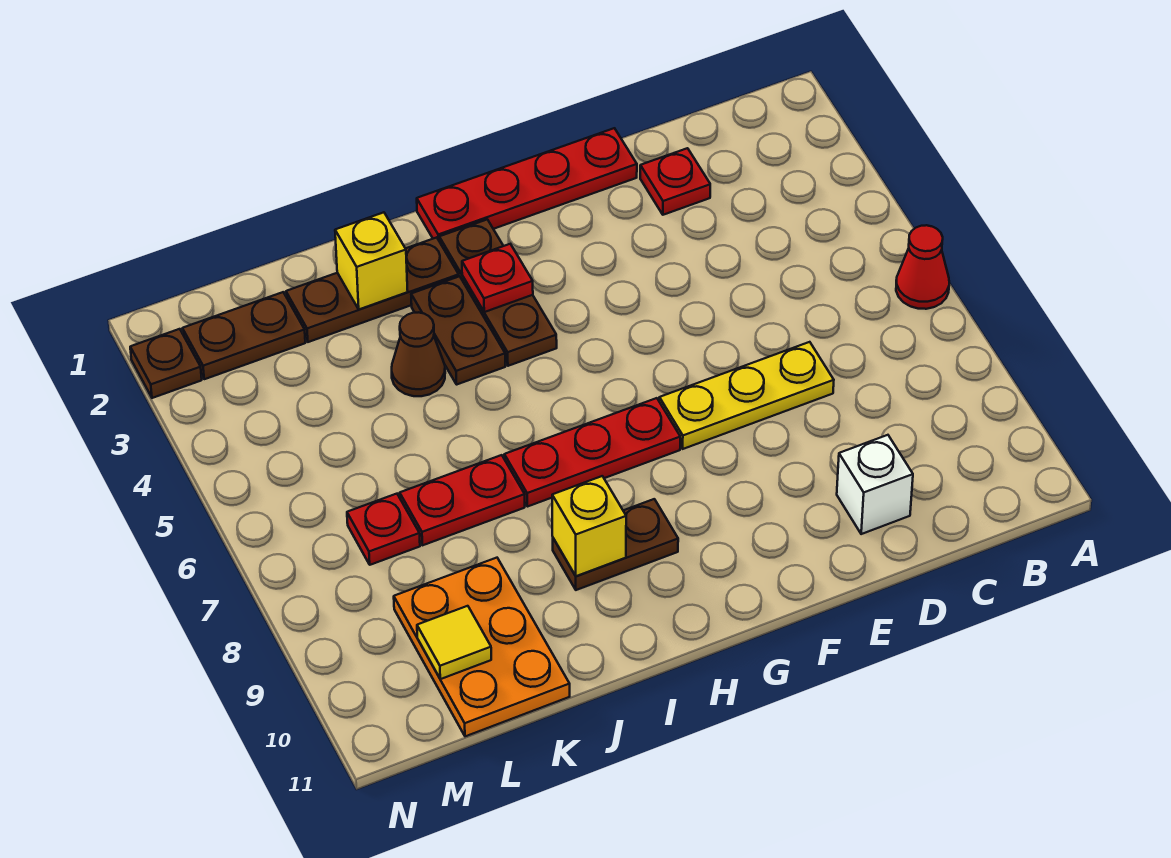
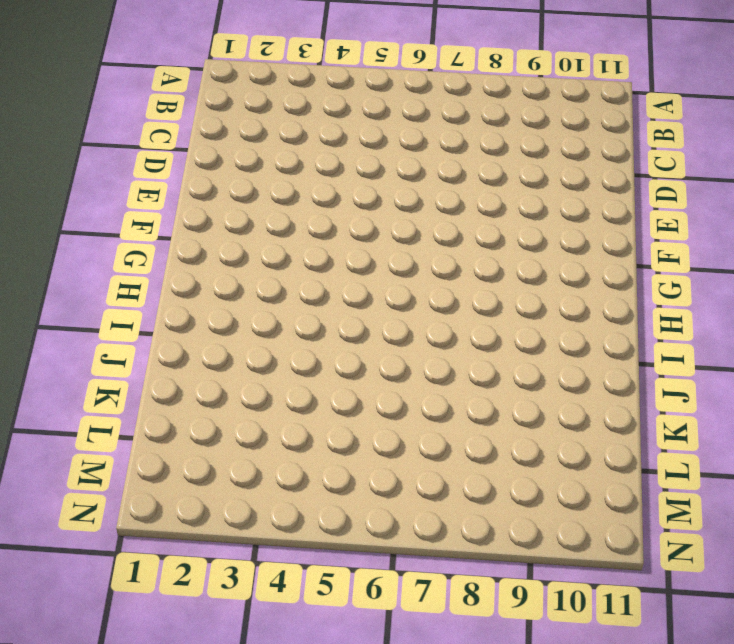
none -> red cone A6 level 1
none -> red plate D2 level 1
none -> yellow plate D7:F7 level 1

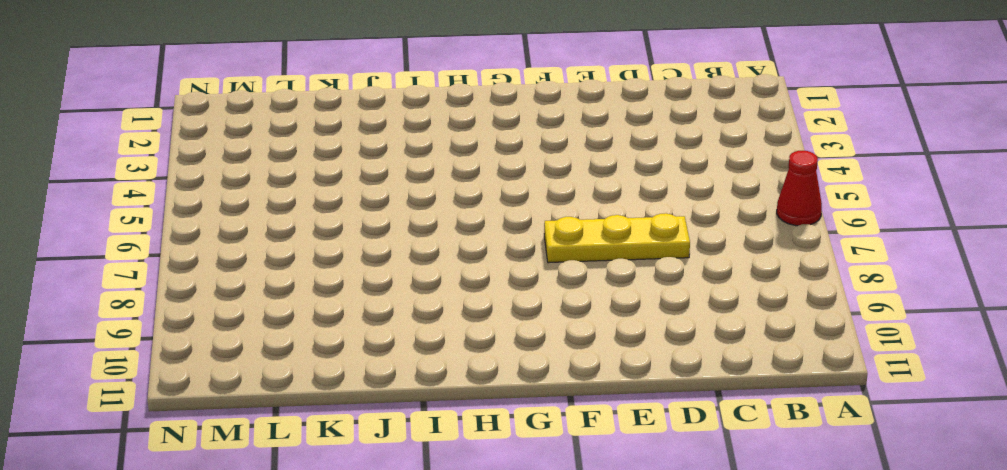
none -> red plate D2 level 1
none -> white brick D10 level 1
none -> red plate E1:H1 level 1

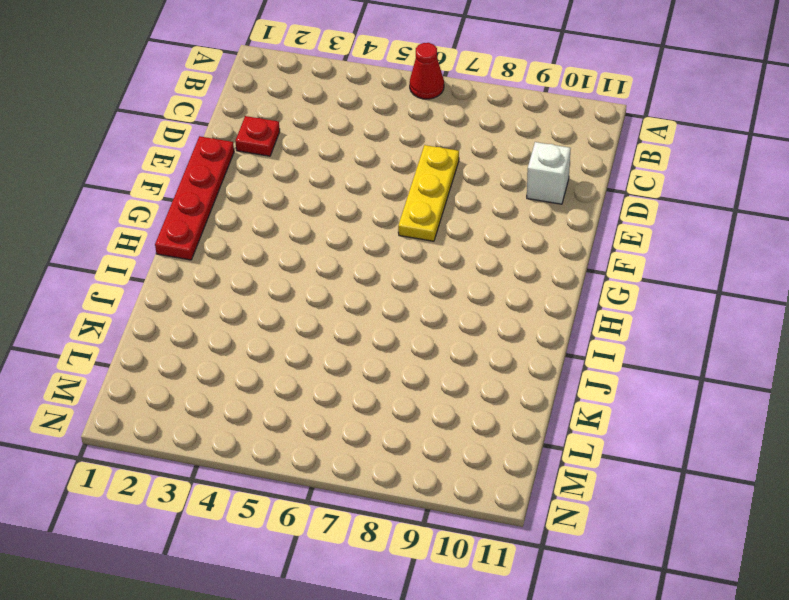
none -> red plate G7:I7 level 1
none -> brown plate H2:H4 level 1
none -> brown plate H9:I9 level 1

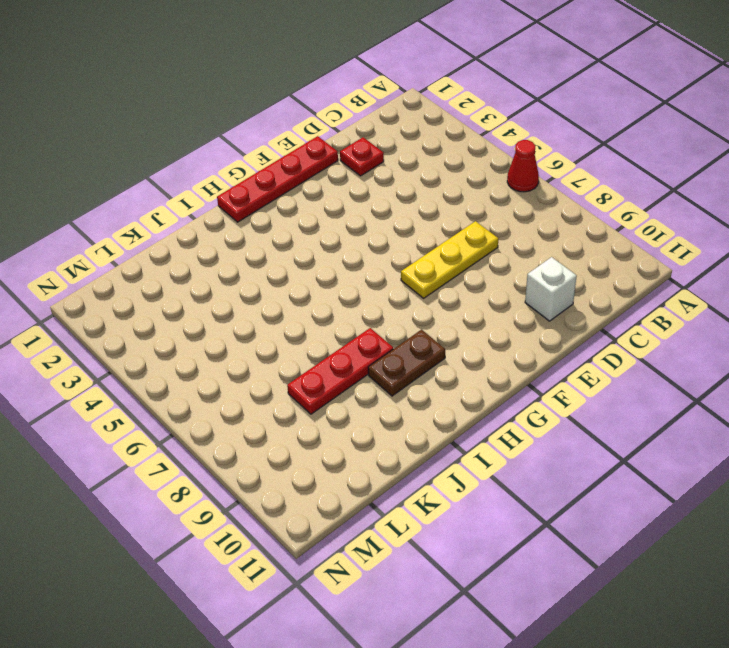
red plate I8:K8 level 1 -> red plate G7:I7 level 1
none -> brown plate H2:H4 level 1
none -> brown plate I2:K2 level 1
none -> brown plate I3:I4 level 1

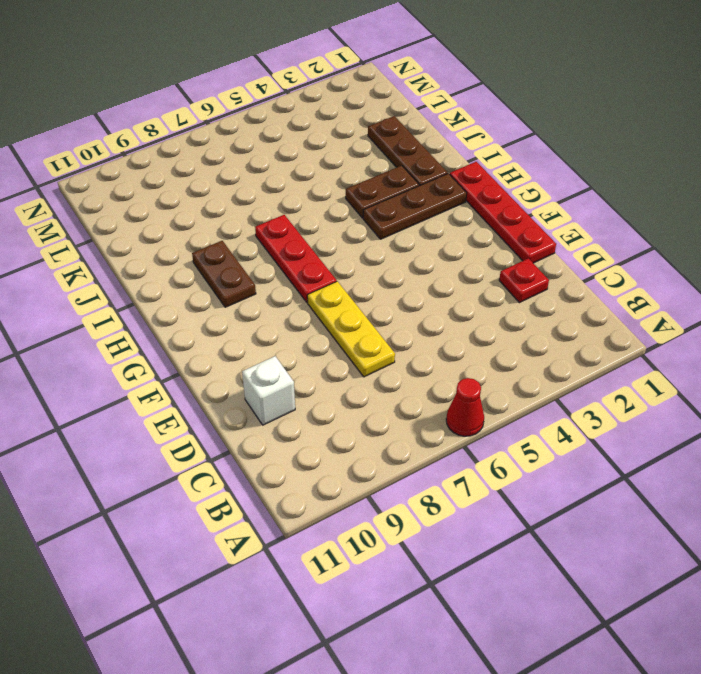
none -> brown cone J4 level 1
none -> red plate J7:K7 level 1
none -> orange plate K9:L11 level 1

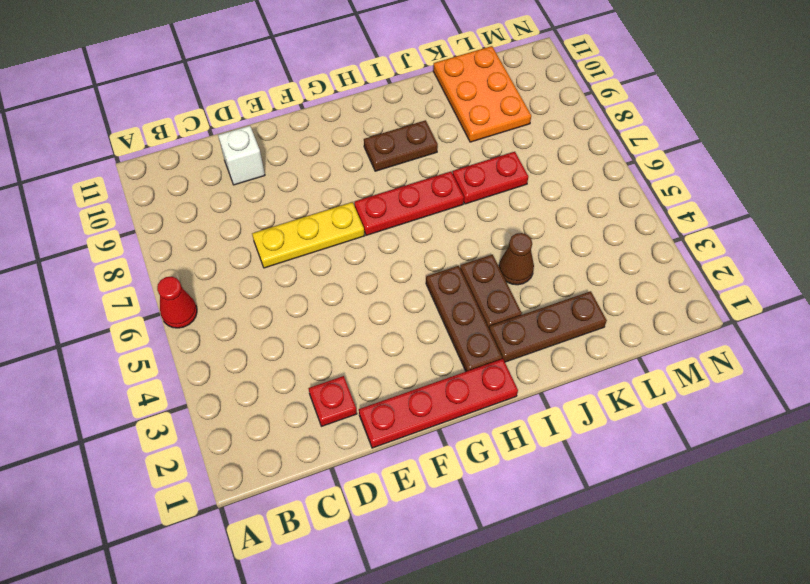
none -> brown plate L2:M2 level 1
none -> red plate L7 level 1
none -> brown plate N2 level 1

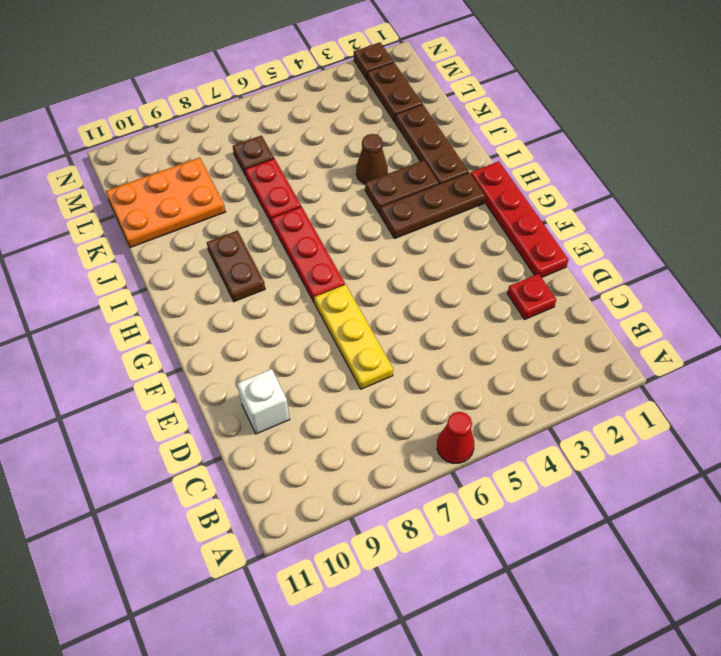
brown plate L7 level 1 -> red plate L7 level 1
none -> red plate H3 level 2
none -> yellow brick I9 level 2
none -> yellow brick J2 level 2

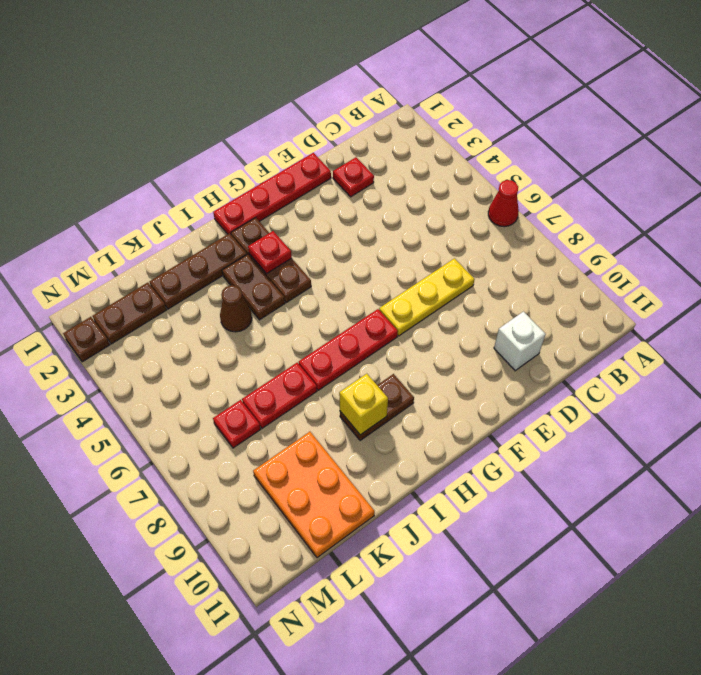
none -> yellow brick J2 level 2
none -> yellow tile L10 level 2

